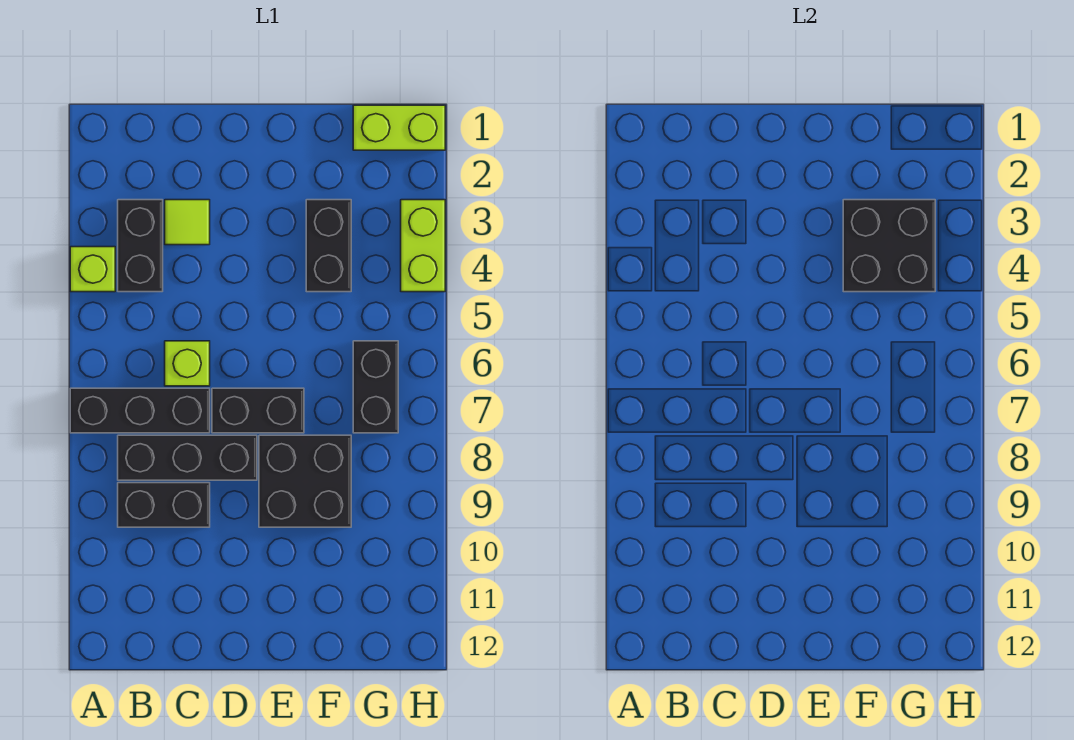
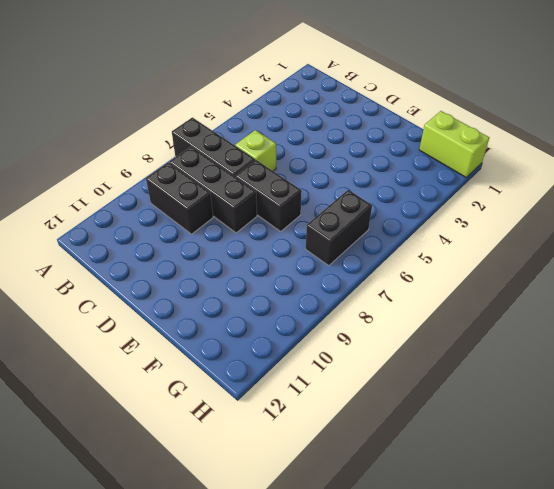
none -> lime brick A4 level 1
none -> black brick B3:B4 level 1
none -> lime tile C3 level 1

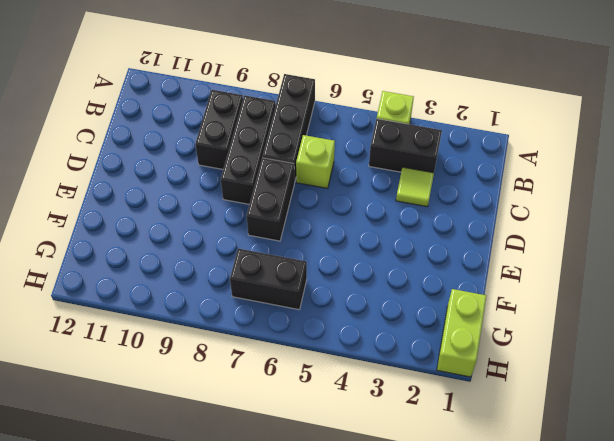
none -> black brick E8:F9 level 1
none -> black brick F3:F4 level 1
none -> lime brick H3:H4 level 1

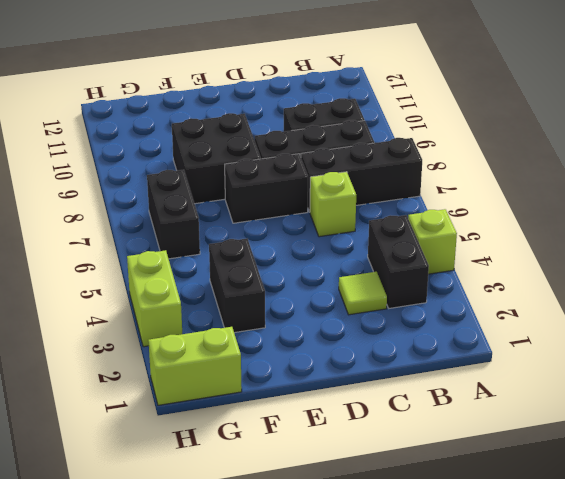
none -> black brick F3:G4 level 2

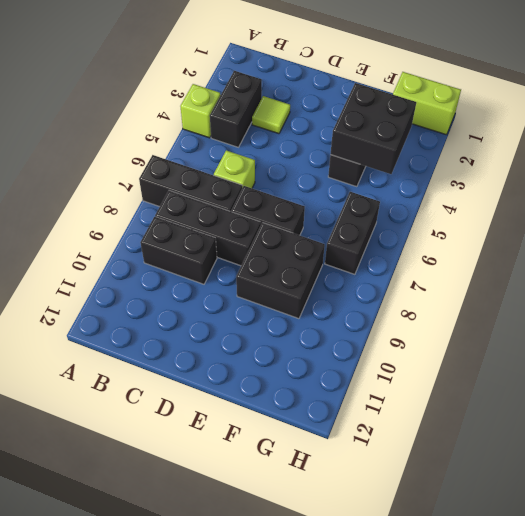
none -> lime brick H3:H4 level 1

